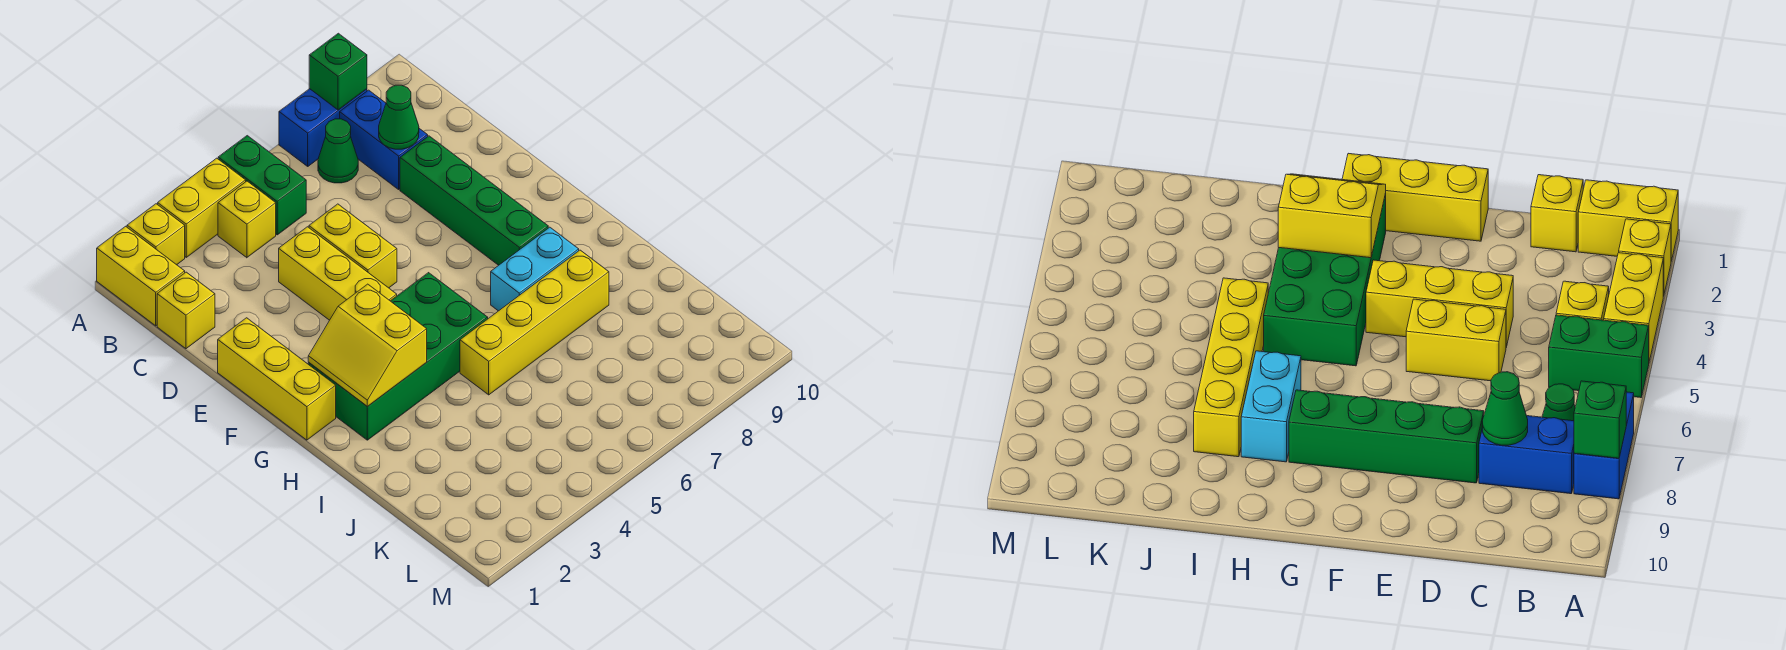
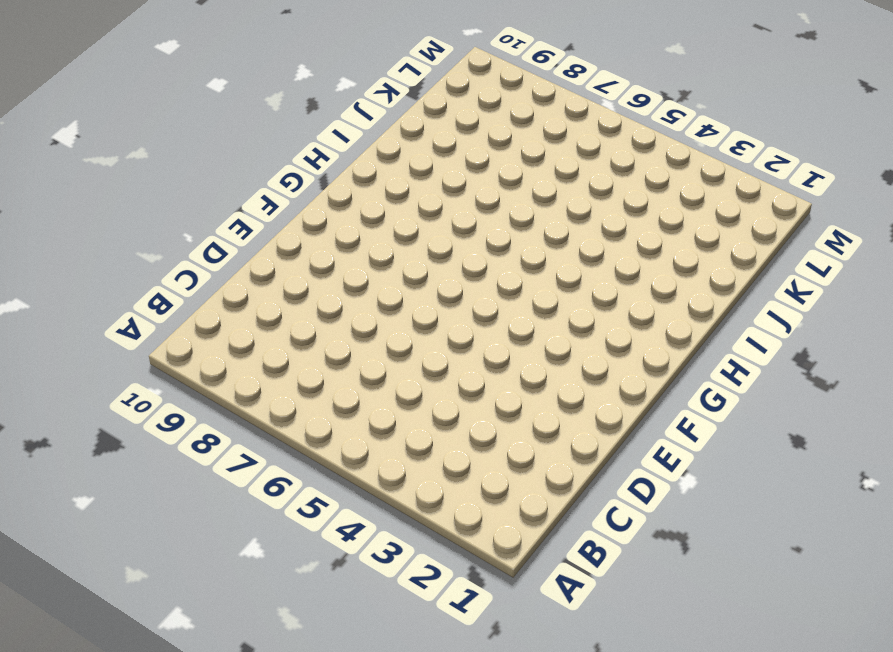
none -> yellow brick A1:B1 level 1
none -> yellow brick A2 level 1
none -> yellow brick A3:A4 level 1

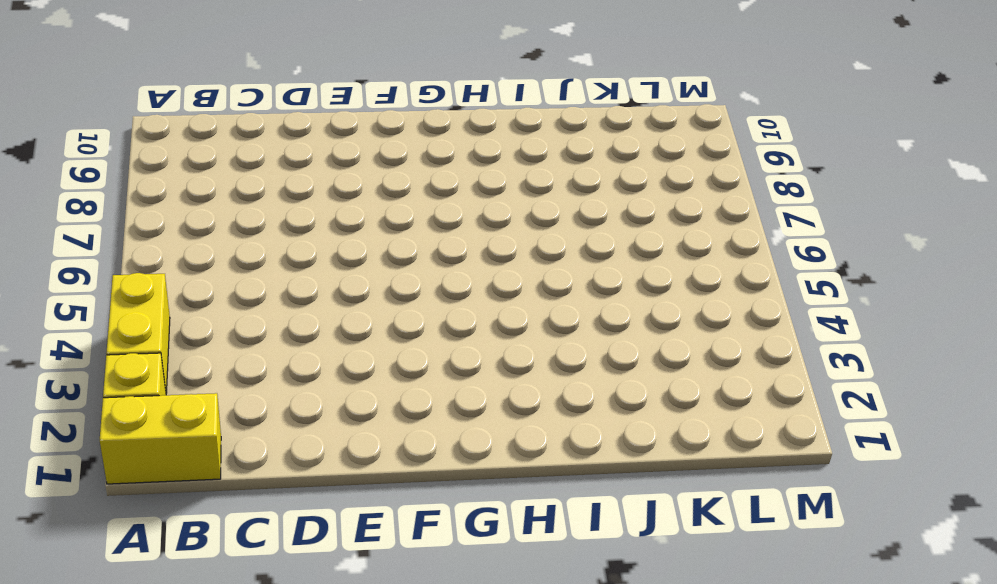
none -> green brick A5:B5 level 1
none -> blue brick A7:A8 level 1
none -> yellow brick B4 level 1

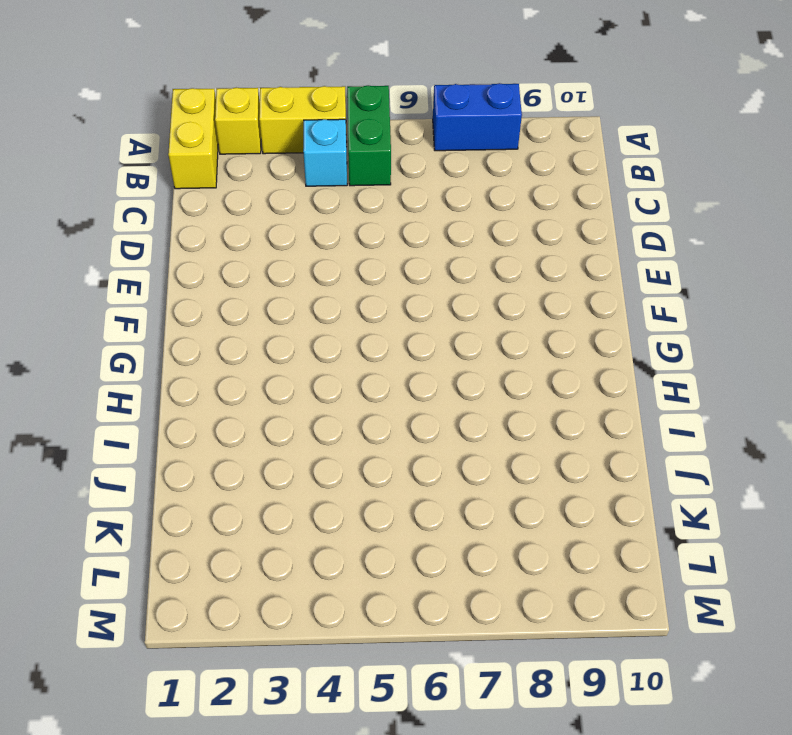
cyan brick B4 level 1 -> yellow brick B4 level 1
none -> green cone B7 level 1
none -> blue brick B8:C8 level 1
none -> yellow brick C1 level 1

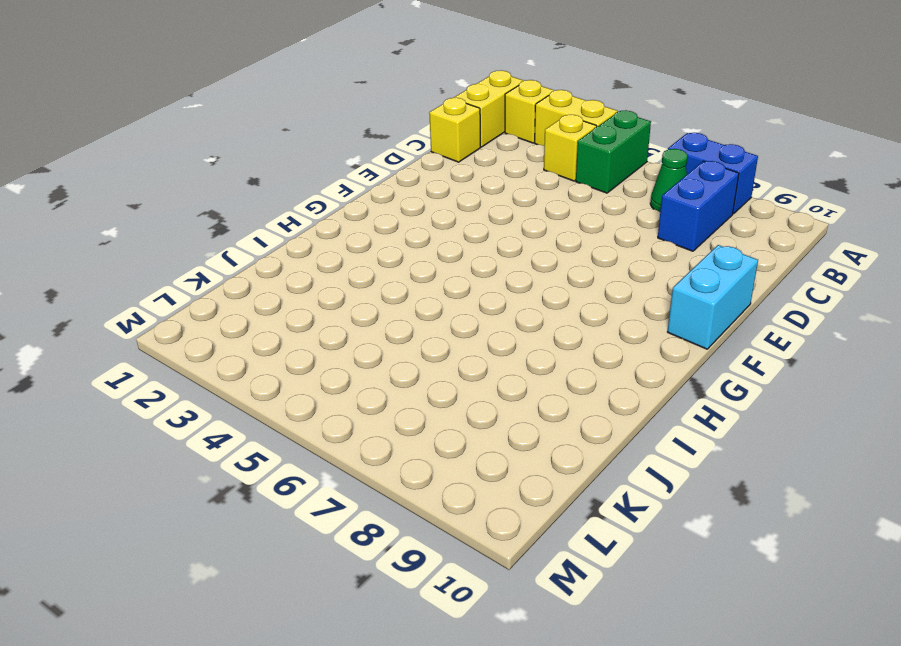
cyan brick E10:F10 level 1 -> cyan brick H7:H8 level 1
none -> yellow brick D4:F4 level 1
none -> yellow brick D5:E5 level 1
none -> green brick D8:G8 level 1

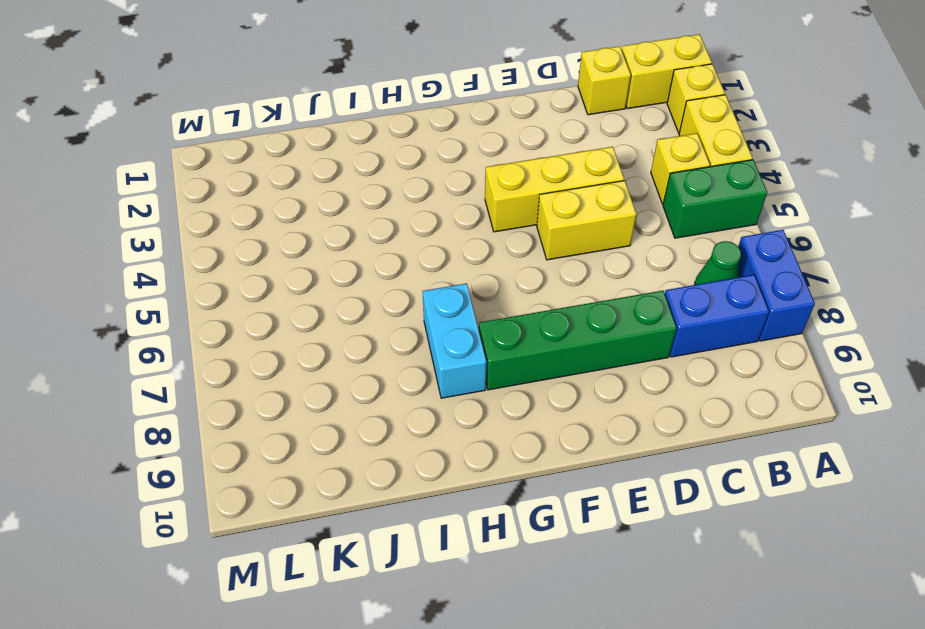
none -> yellow brick E1:G1 level 1
none -> green brick G2:H5 level 1
none -> yellow brick I5:I8 level 1

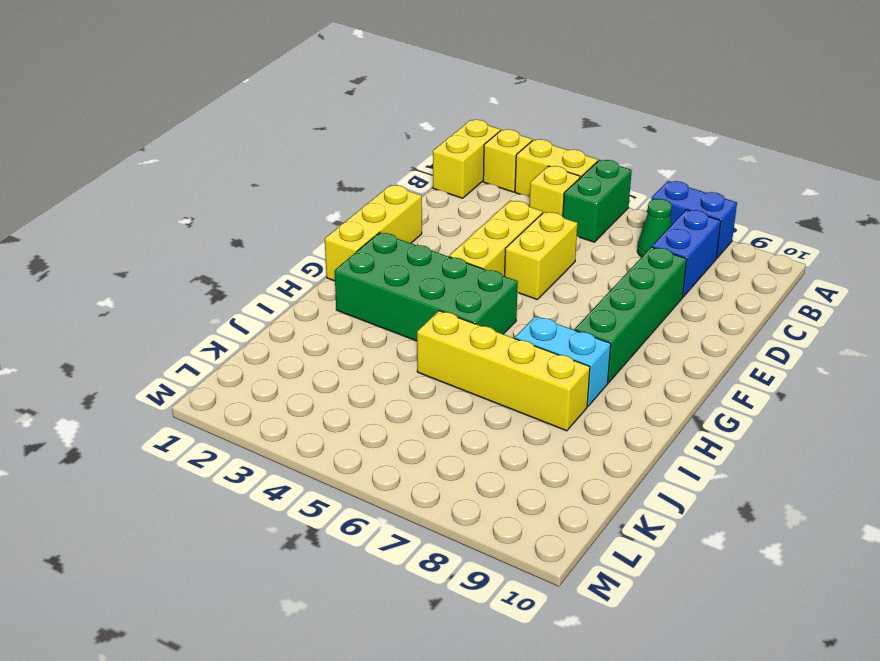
none -> yellow brick C1 level 1
none -> green brick A8 level 2
none -> green cone C8 level 2

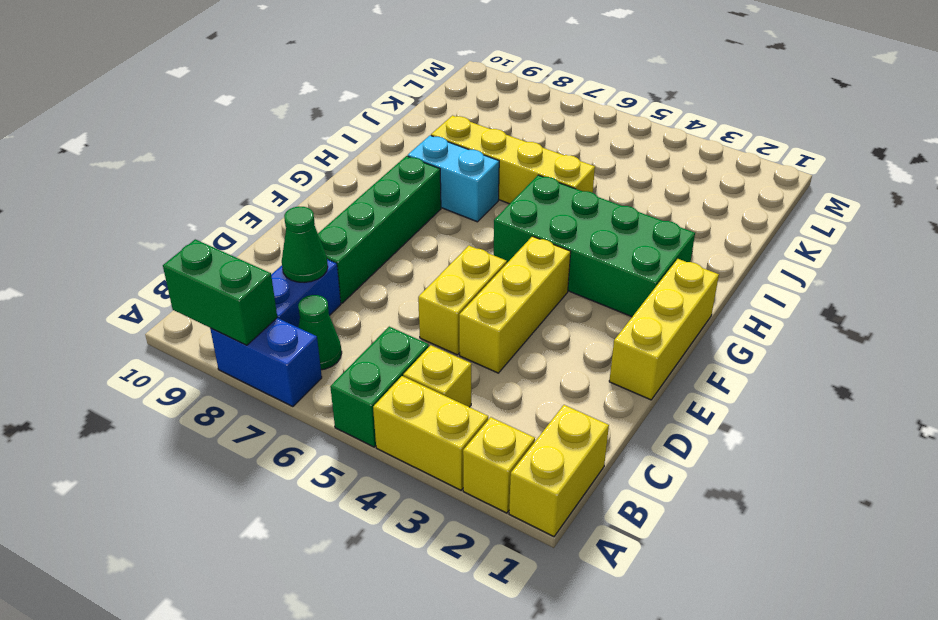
green brick A8:A9 level 2 -> green brick A8 level 2
none -> yellow brick C1 level 1
none -> yellow slope G2:H3 level 2 top 3

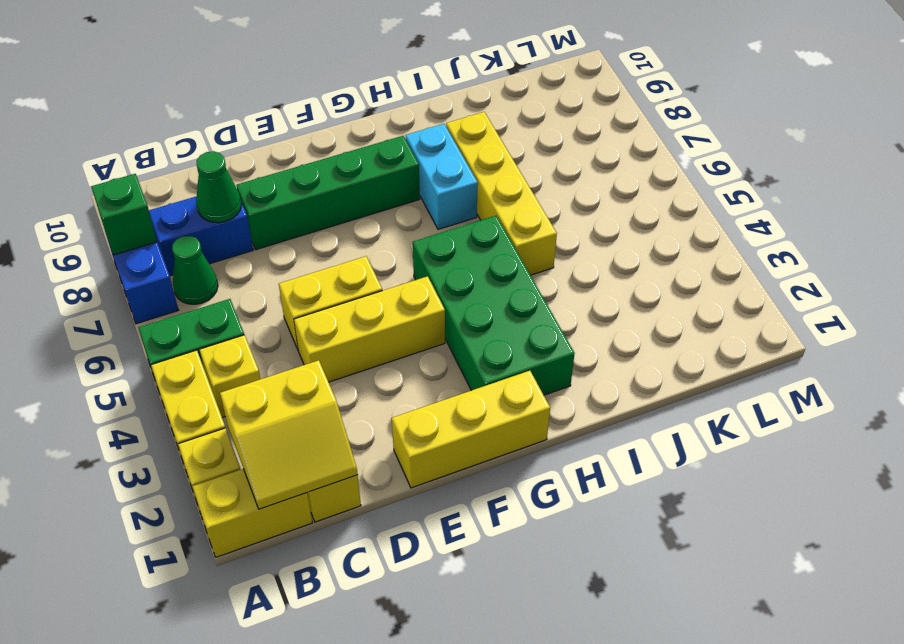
yellow slope B1:C2 level 2 top 2 -> yellow slope G2:H3 level 2 top 3

